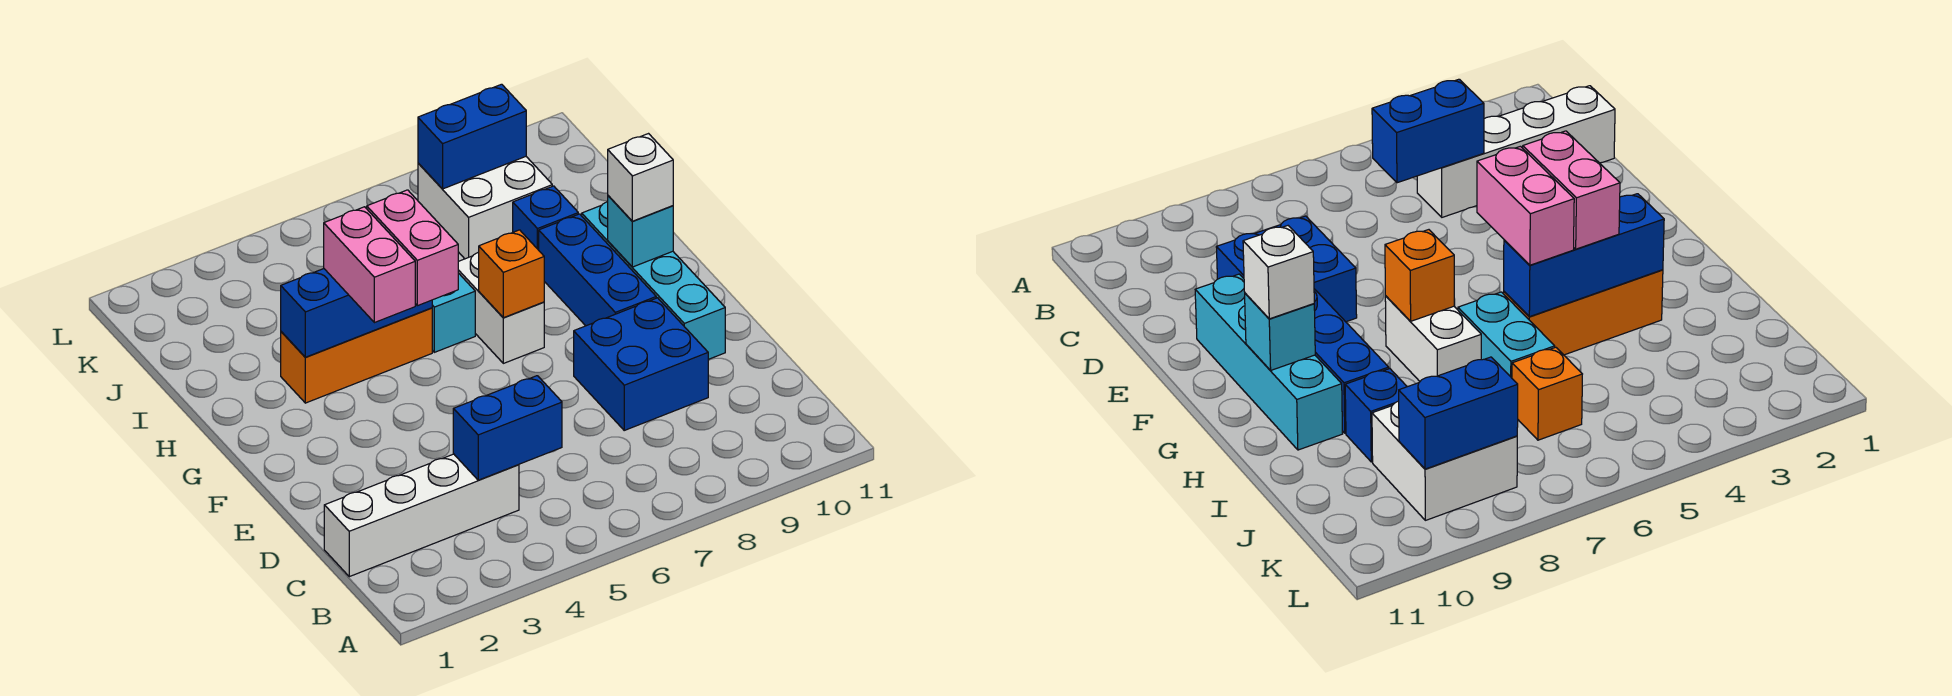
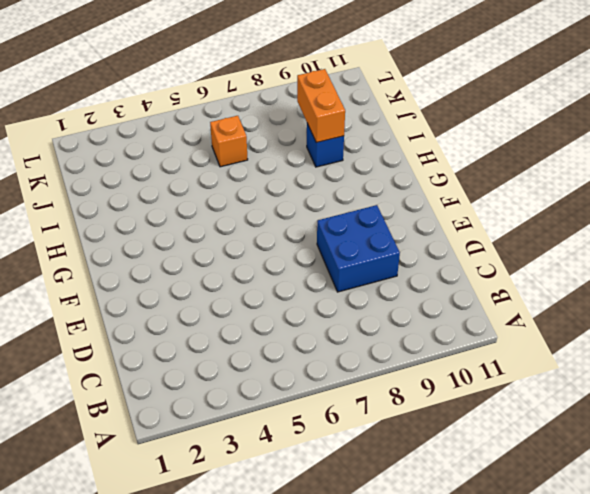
orange brick I9:J9 level 2 -> none
none -> white brick C1:C4 level 1
none -> cyan brick E10:H10 level 1
none -> blue brick F9:H9 level 1

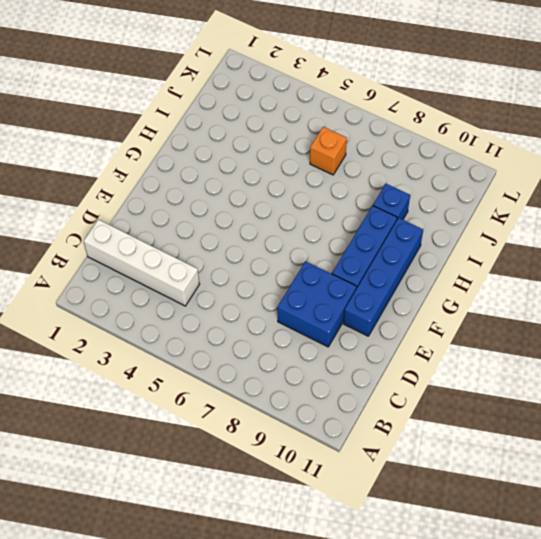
blue brick E10:H10 level 1 -> cyan brick E10:H10 level 1
none -> white brick G7:H7 level 1
none -> orange brick H3:H5 level 1
none -> cyan brick H6:I6 level 1

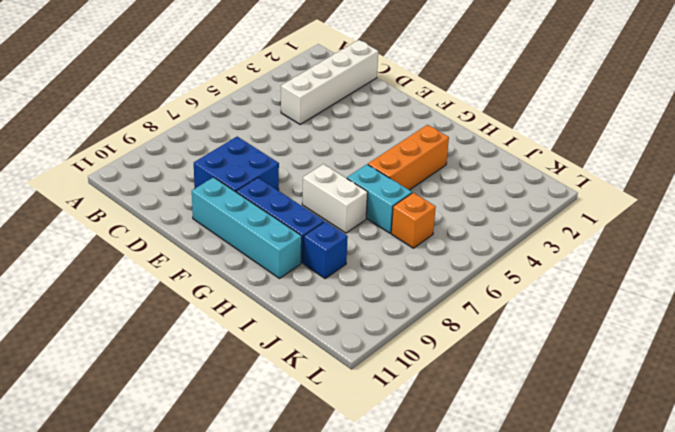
none -> white brick J8:K9 level 1
none -> blue brick C4:C5 level 2
none -> orange brick G7 level 2

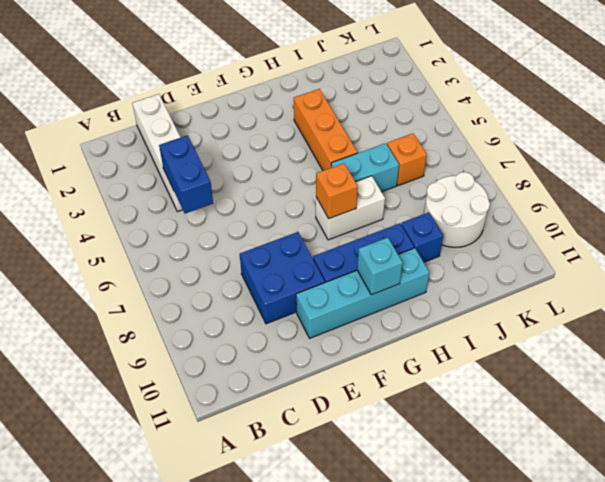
white round brick J8:K9 level 1 -> white brick J8:K9 level 1
none -> blue brick H3:H5 level 2
none -> blue brick K8:K9 level 2
none -> pink brick G4:H4 level 3

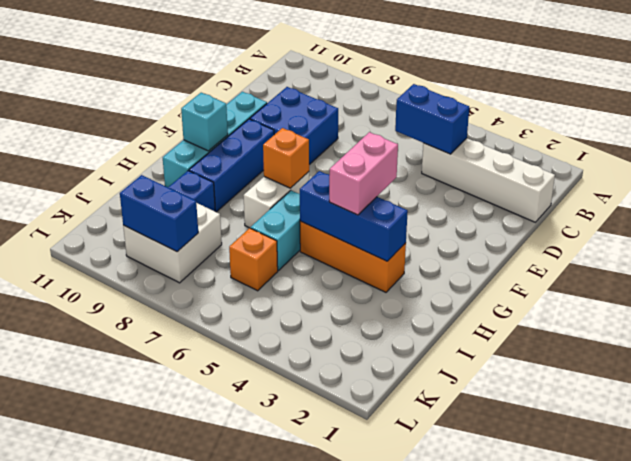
none -> pink brick G5:H5 level 3
none -> white brick G10 level 3

